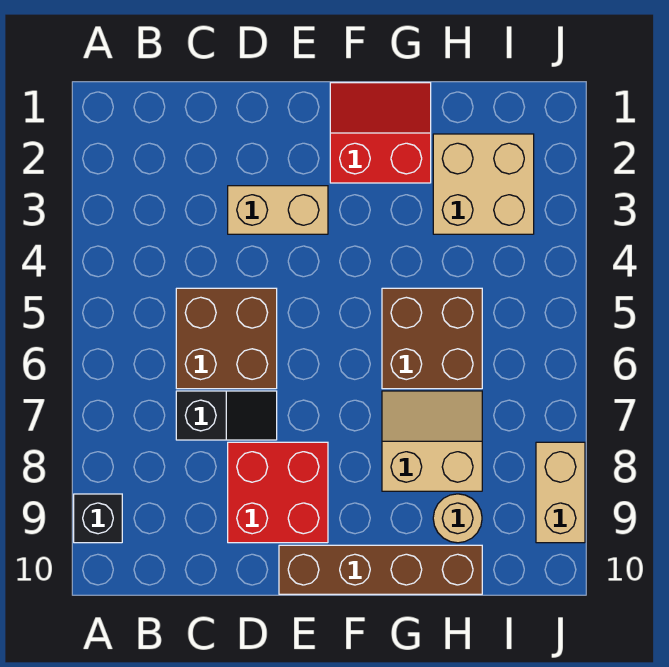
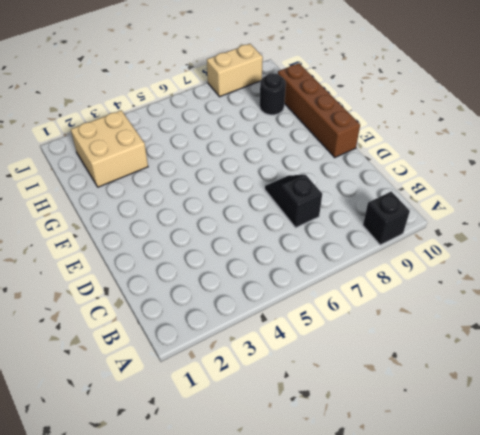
black round brick H9 level 1 -> tan round brick H9 level 1
none -> brown brick C5:D6 level 1
none -> tan brick D3:E3 level 1
none -> red brick D8:E9 level 1

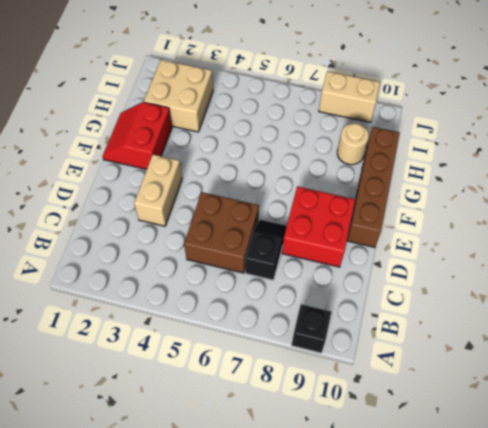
none -> brown brick G5:H6 level 1
none -> tan slope G7:H8 level 1 top 8

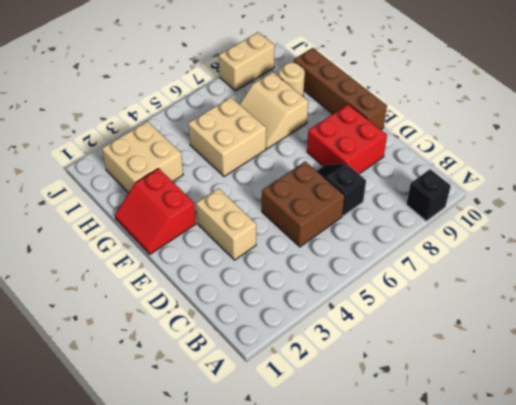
tan brick G5:H6 level 1 -> brown brick G5:H6 level 1

